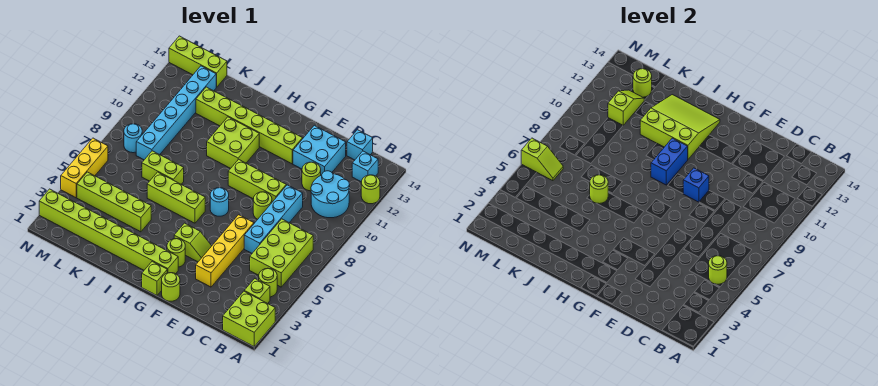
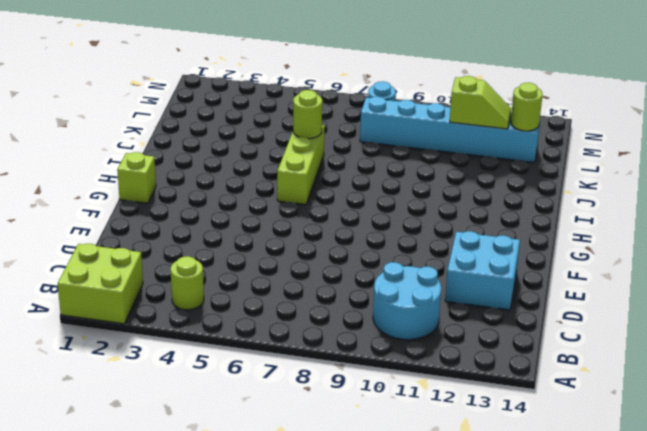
none -> lime round brick A12 level 1
none -> lime brick B3 level 1
none -> lime brick B5:C7 level 1
none -> cyan brick B13 level 1

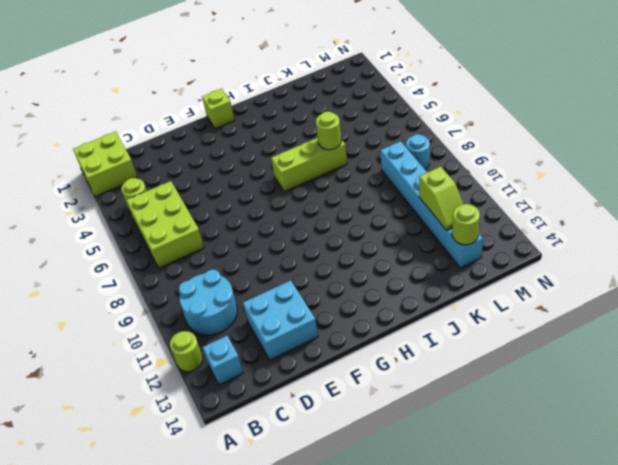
none -> lime brick B3 level 1
none -> cyan brick C14 level 1
none -> cyan brick D6:D9 level 1
none -> lime round brick D11 level 1

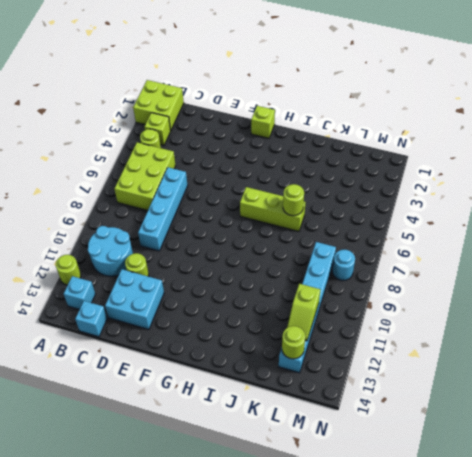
none -> yellow brick E3:E6 level 1
none -> lime round brick E8 level 1
none -> lime brick E9:G9 level 1
none -> lime round brick F1 level 1

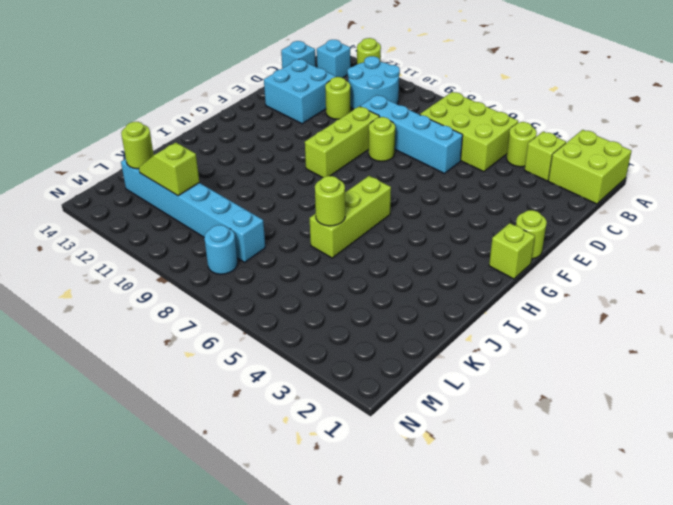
none -> yellow brick E3:E6 level 1
none -> lime slope F4:G4 level 1 top G
none -> lime brick F12:K12 level 1
none -> lime brick G2:N2 level 1

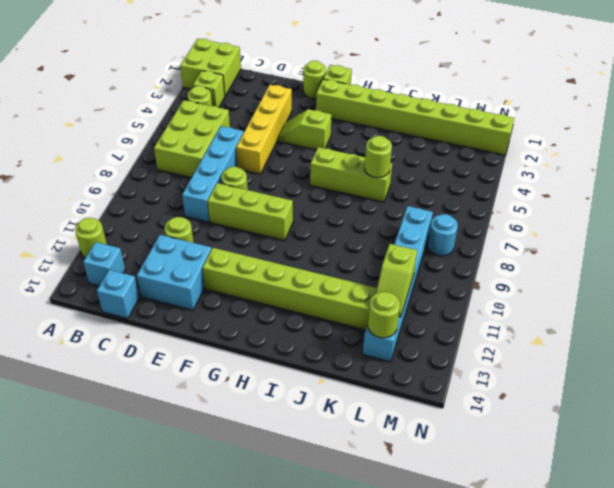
none -> cyan round brick B10:C11 level 1
none -> lime round brick G3 level 1
none -> cyan round brick G7 level 1
none -> lime brick H10:I11 level 1

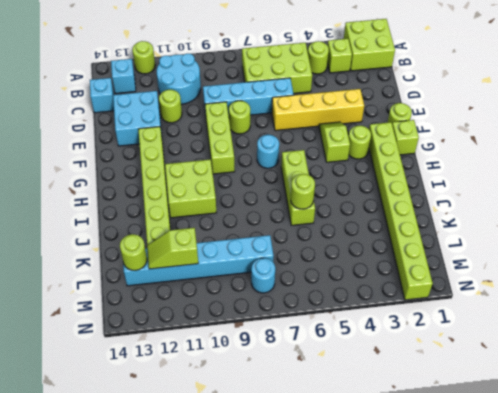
none -> lime brick J4:M4 level 1
none -> lime brick J7:K7 level 1
none -> lime brick L14:N14 level 1
none -> yellow brick N4:N6 level 1

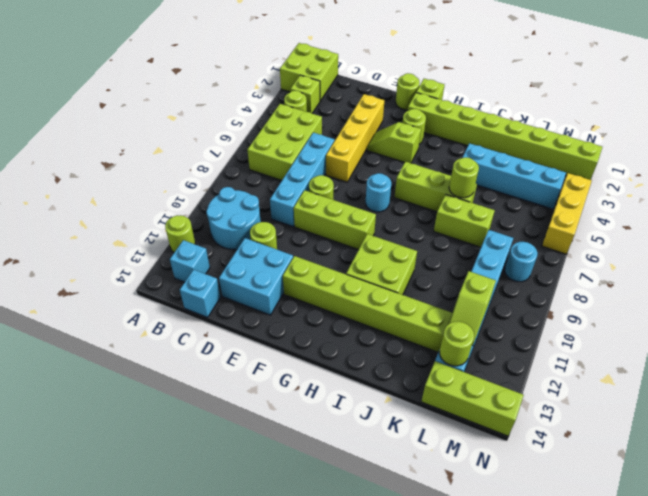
cyan brick J4:M4 level 1 -> lime brick J4:M4 level 1
none -> lime round brick B5 level 2
none -> blue brick F9 level 2
none -> blue brick H9:H10 level 2
none -> lime slope H11:J13 level 2 top 11

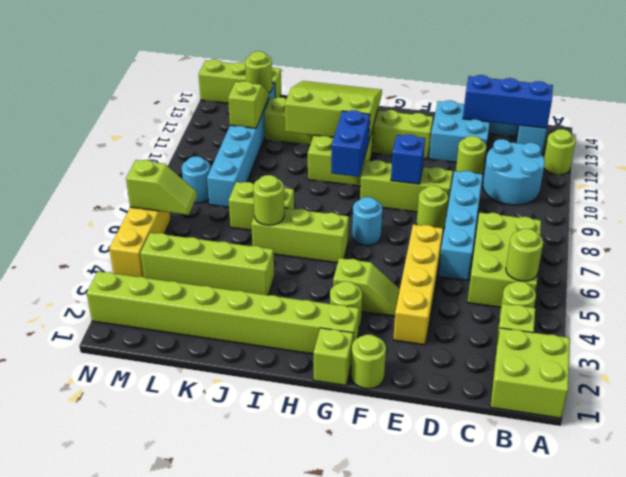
blue brick B13:D13 level 2 -> none

